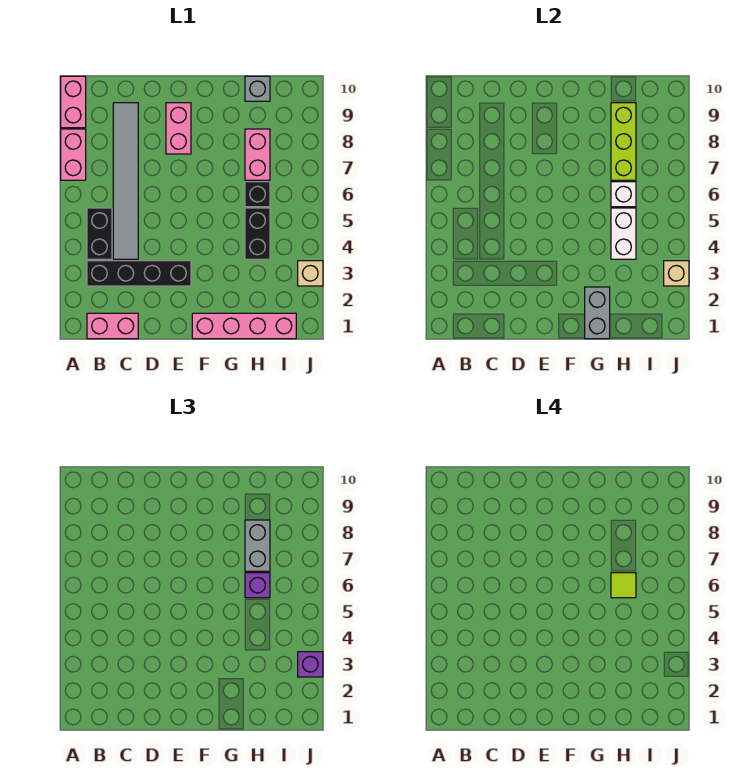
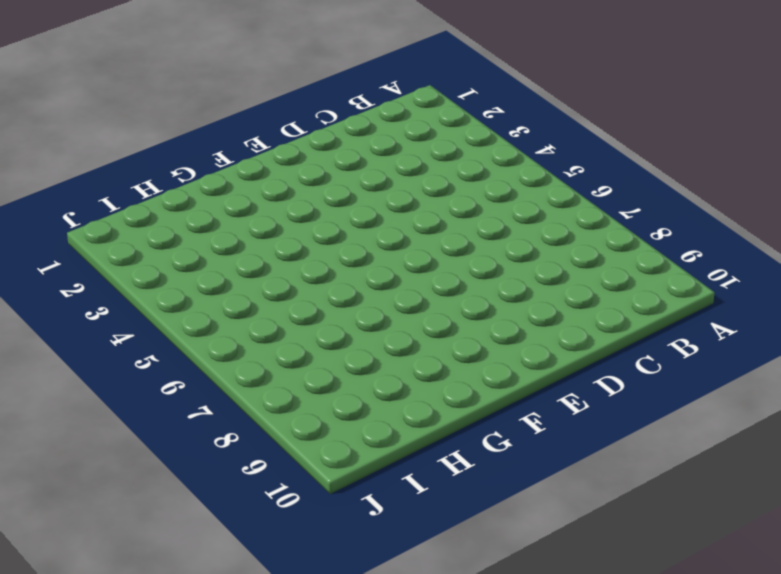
none -> pink brick A7:A8 level 1
none -> pink brick A9:A10 level 1
none -> pink brick B1:C1 level 1

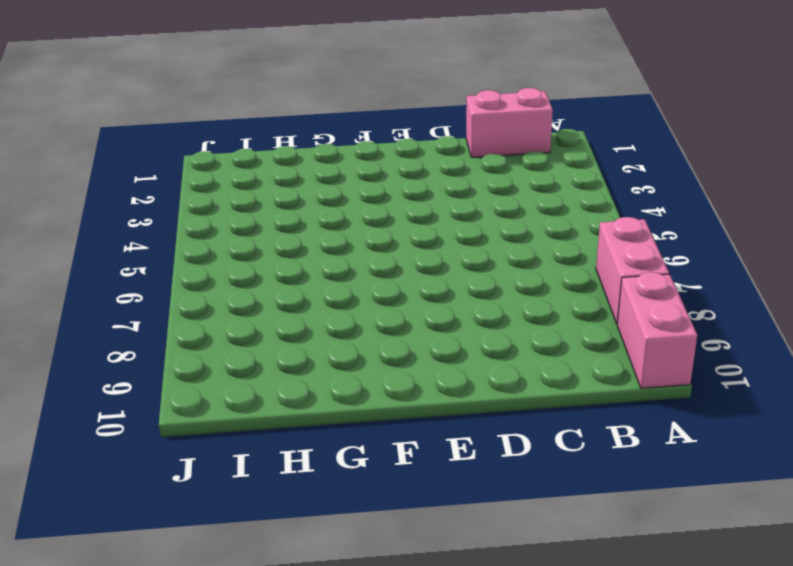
none -> black brick B3:E3 level 1
none -> black brick B4:B5 level 1
none -> grey tile C4:C9 level 1

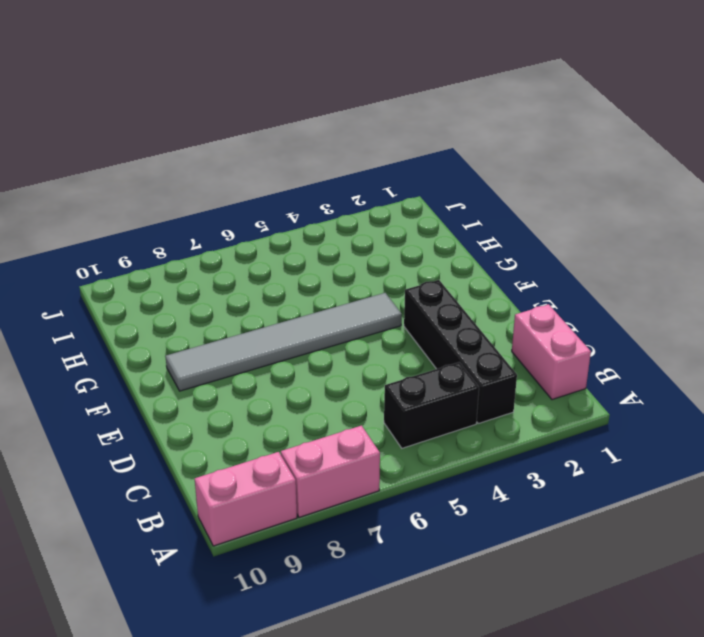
grey tile F4:F9 level 1 -> grey tile C4:C9 level 1
none -> pink brick E8:E9 level 1
none -> pink brick F1:I1 level 1
none -> black brick H4:H5 level 1

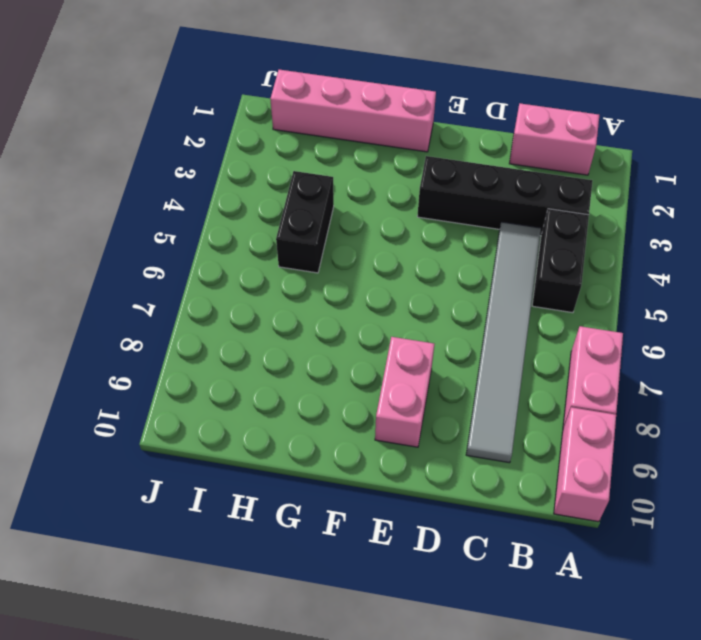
none -> black brick H6 level 1
none -> pink brick H7:H8 level 1
none -> grey brick H10 level 1

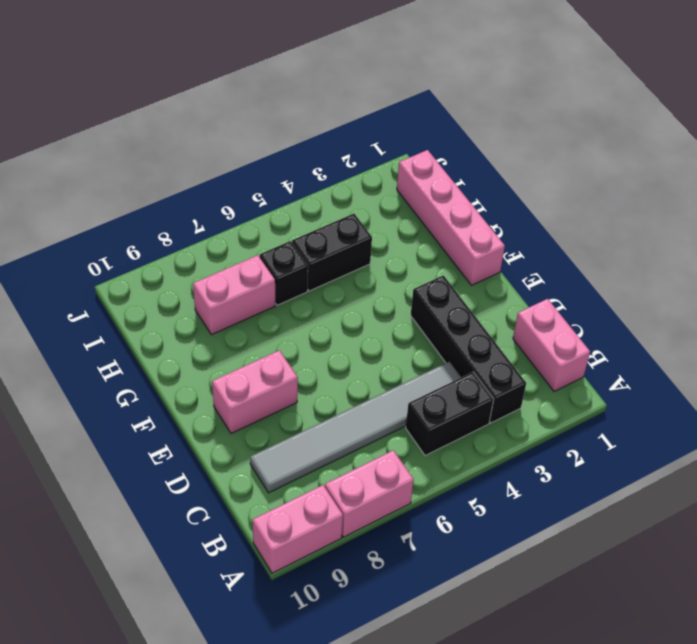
none -> grey brick H10 level 1
none -> tan brick J3 level 1
none -> grey brick G1:G2 level 2

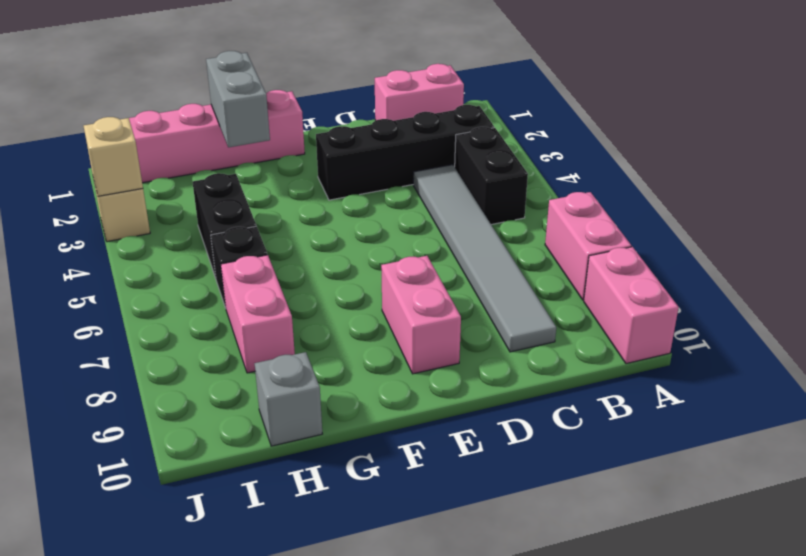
none -> white brick H4:H5 level 2
none -> white brick H6 level 2
none -> lime brick H7:H9 level 2

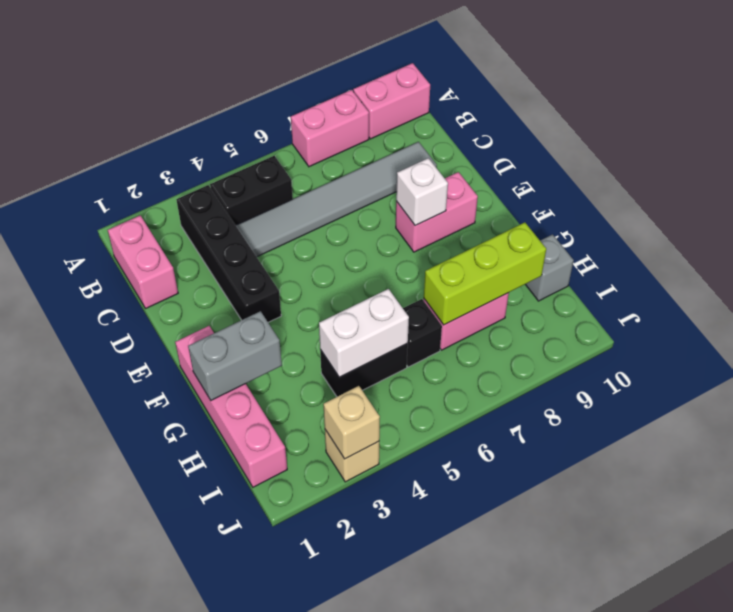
white brick E8 level 2 -> white brick H6 level 2
none -> purple brick H6 level 3
none -> grey brick H7:H8 level 3
none -> purple brick J3 level 3

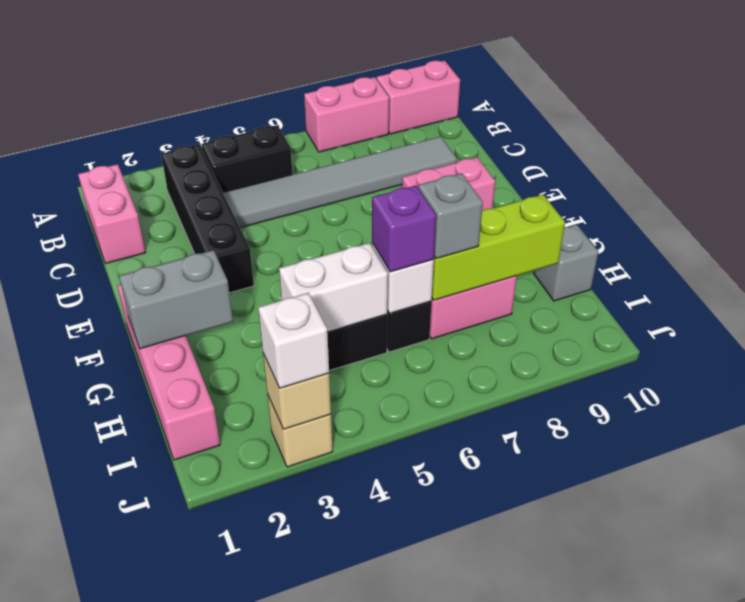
grey brick H7 level 3 -> grey brick H7:H8 level 3
white brick J3 level 3 -> purple brick J3 level 3
none -> lime tile H6 level 4

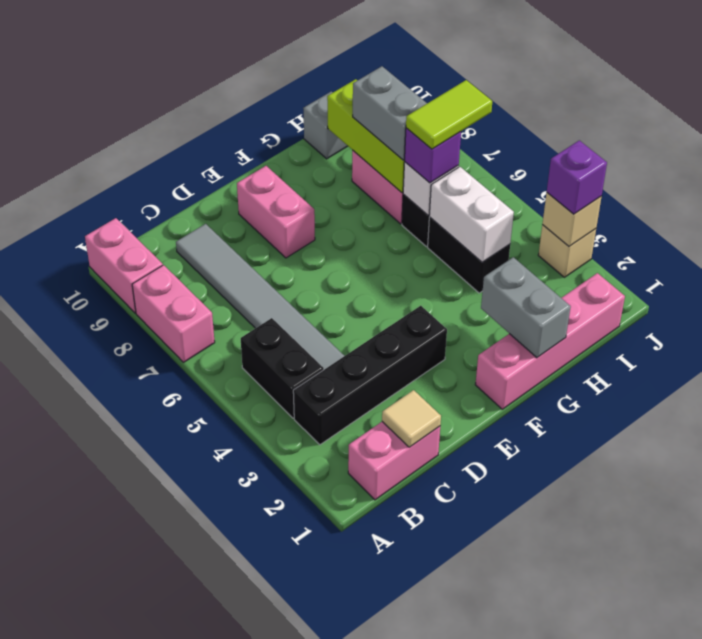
tan tile C1 level 2 -> none
lime tile H6:I6 level 4 -> lime tile H6 level 4

